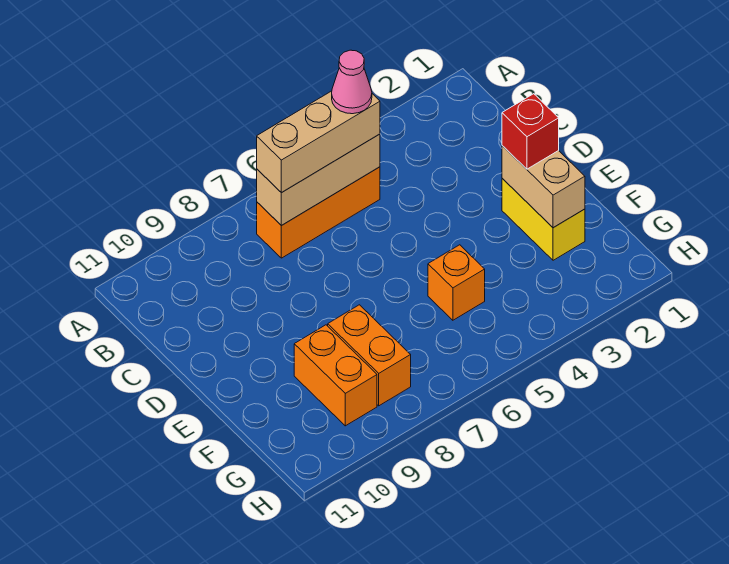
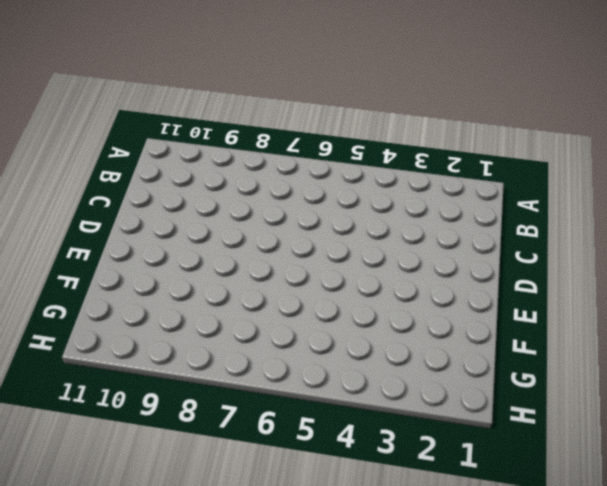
none -> orange brick B5:B7 level 1
none -> yellow brick E2:F2 level 1

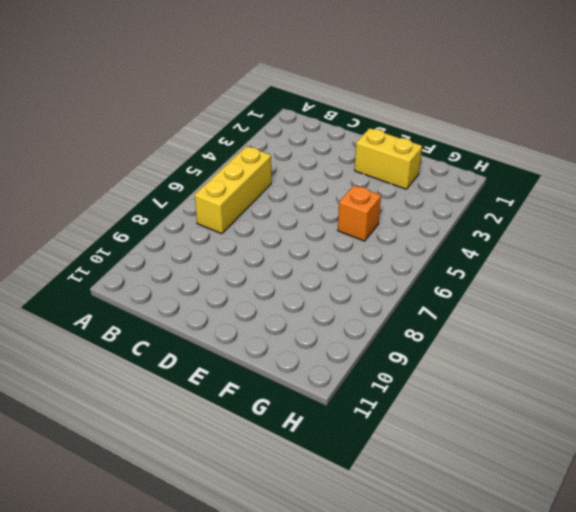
yellow brick B5:B7 level 1 -> orange brick B5:B7 level 1
none -> orange brick F8:G8 level 1
none -> orange brick F9:G9 level 1

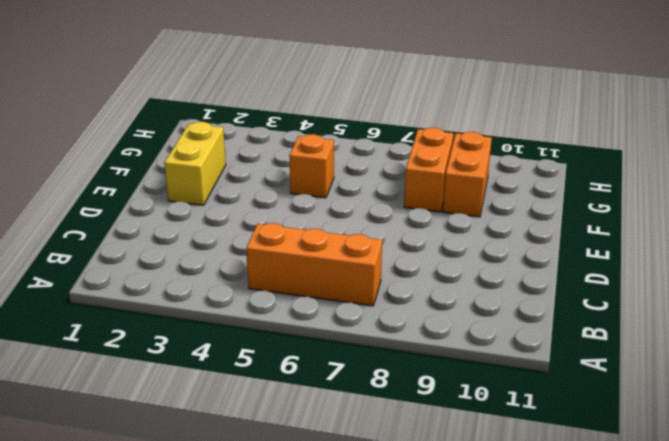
none -> tan brick B5:B7 level 2
none -> tan brick E2:F2 level 2

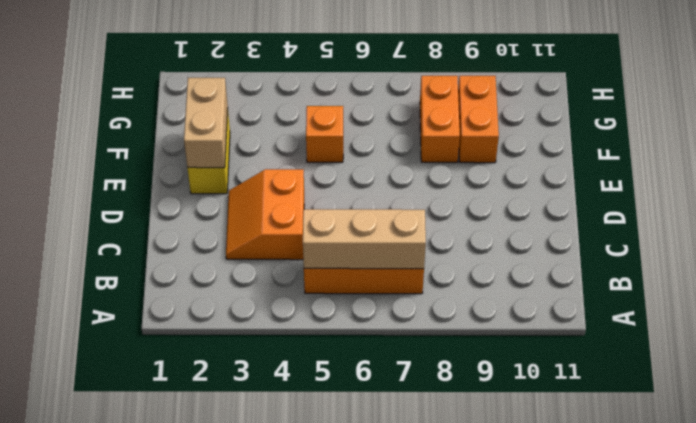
orange slope C3:D4 level 1 top 4 -> none
none -> tan brick B5:B7 level 3
none -> red brick E2 level 3

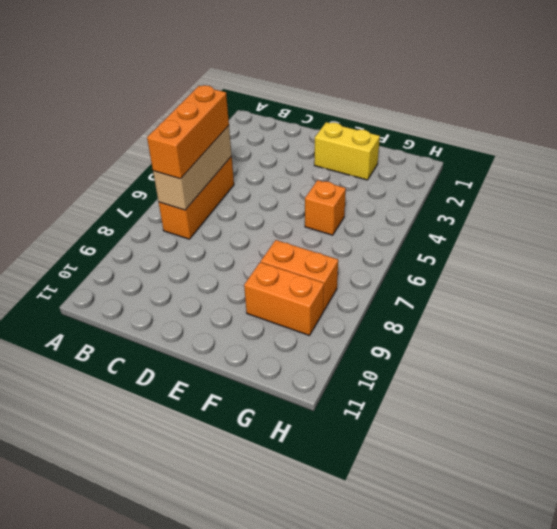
orange brick B5:B7 level 3 -> tan brick B5:B7 level 3
none -> tan brick E2:F2 level 2
none -> red brick E2 level 3

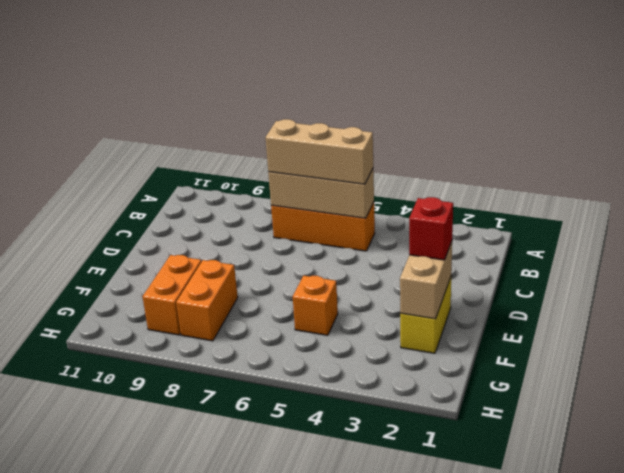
none -> pink cone B5 level 4

